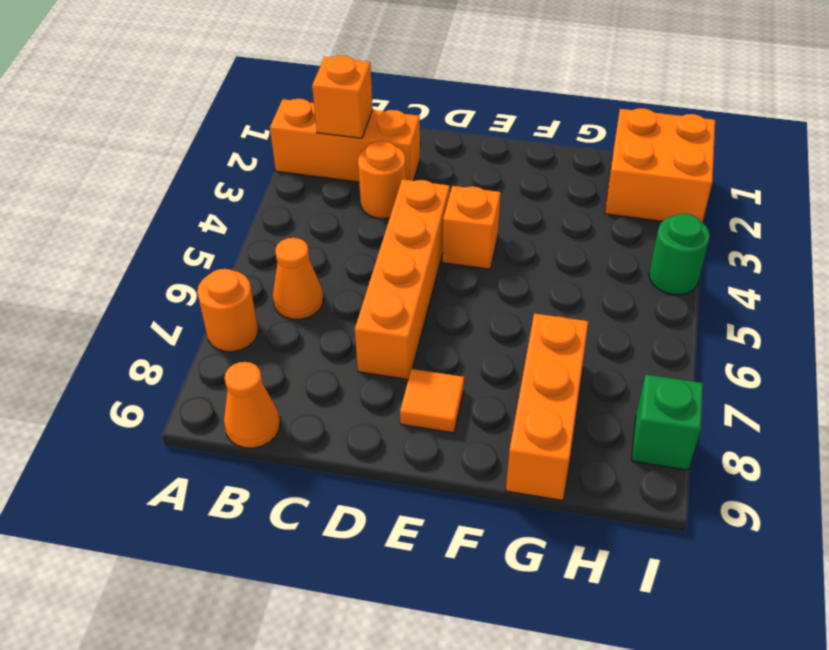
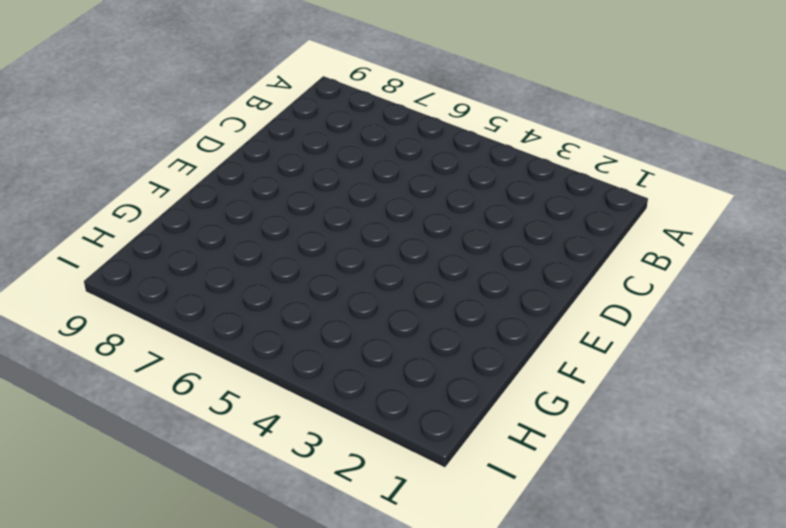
none -> orange brick A2:C2 level 1
none -> orange round brick A7 level 1
none -> orange cone B6 level 1

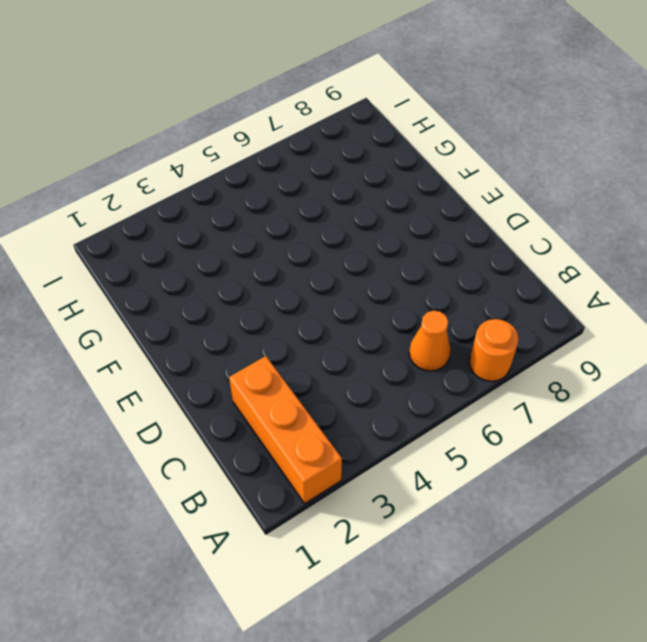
none -> orange cone B9 level 1
none -> orange round brick C3 level 1
none -> orange brick D4:D7 level 1

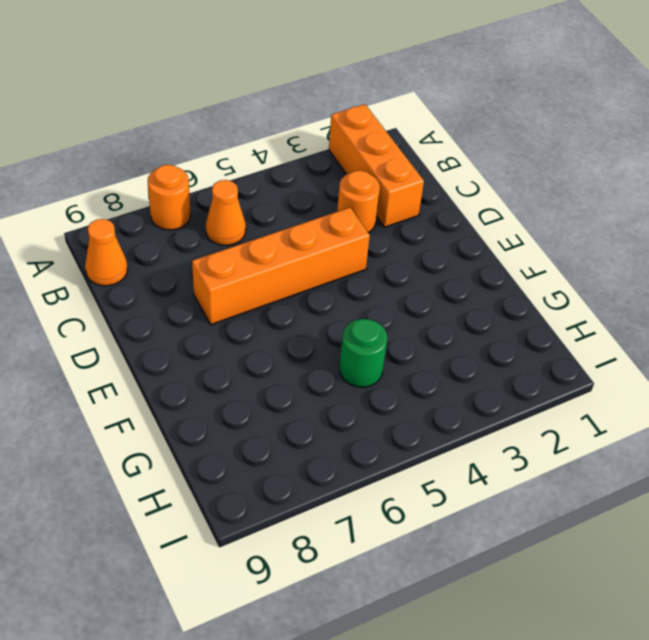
green round brick G5 level 1 -> green round brick I4 level 1
none -> orange brick E4 level 1
none -> orange tile E8 level 1
none -> orange brick G7:G9 level 1

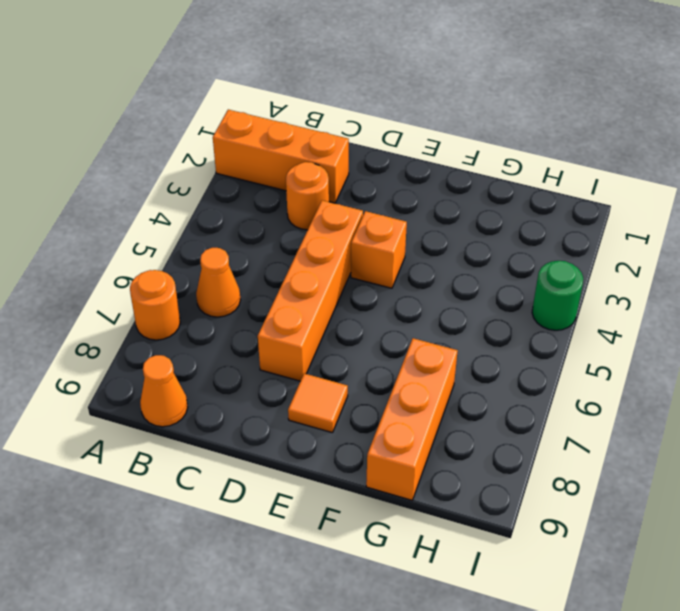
none -> orange brick H1:I2 level 1
none -> green brick I8 level 1
none -> orange brick B2 level 2

